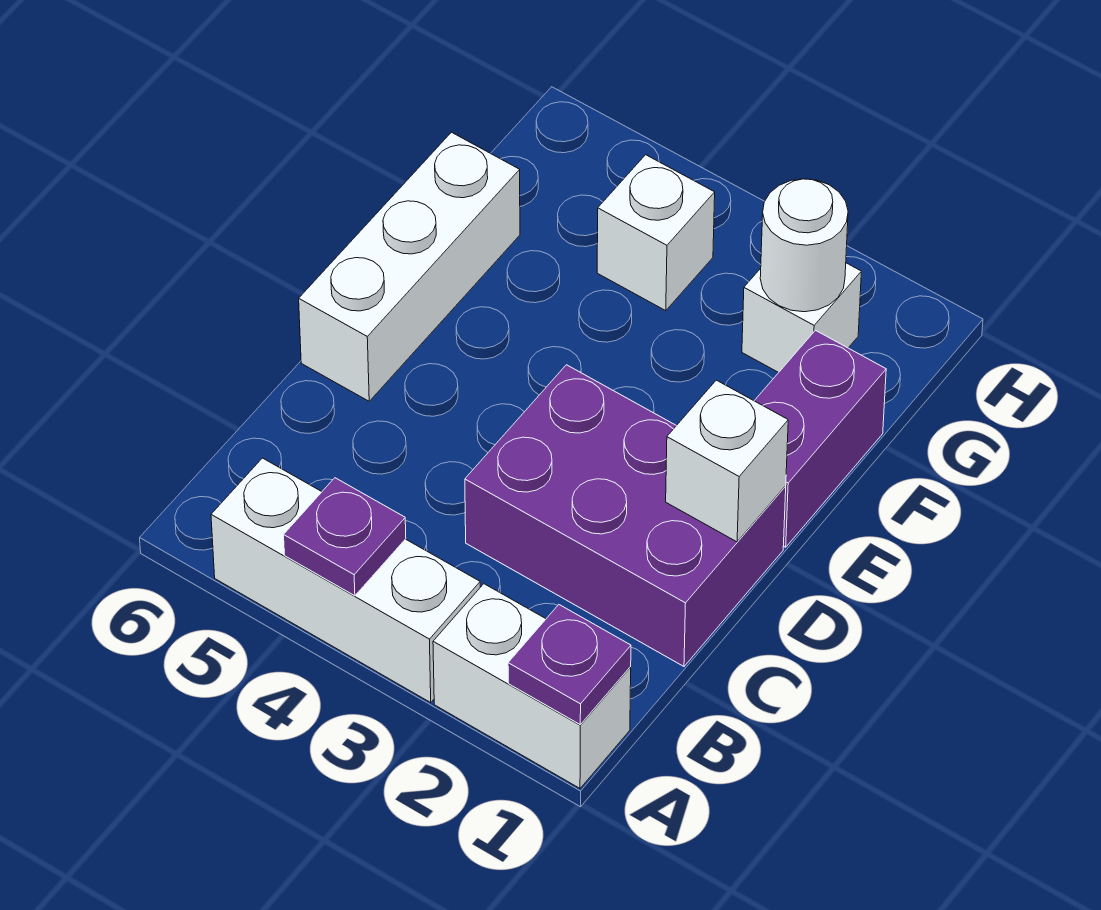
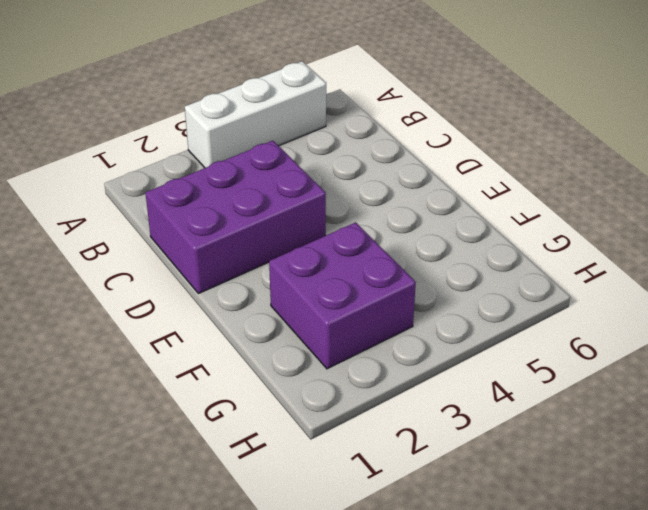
purple brick F2:G3 level 1 -> white brick G2 level 1
none -> white brick A1:A2 level 1
none -> white brick D6:F6 level 1

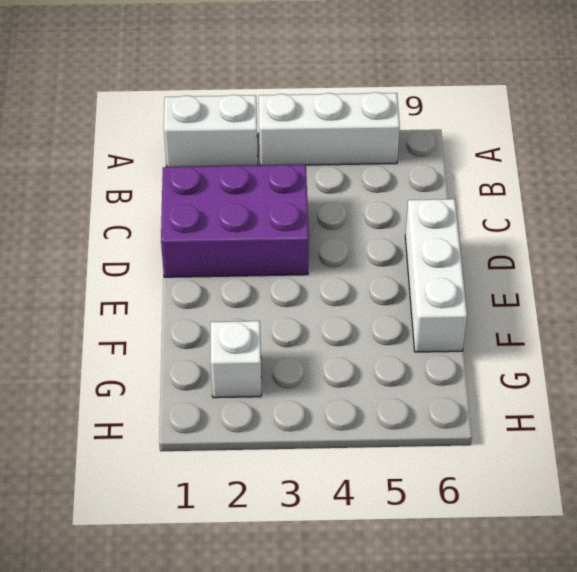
none -> purple brick E1:F1 level 1
none -> white brick G4 level 1

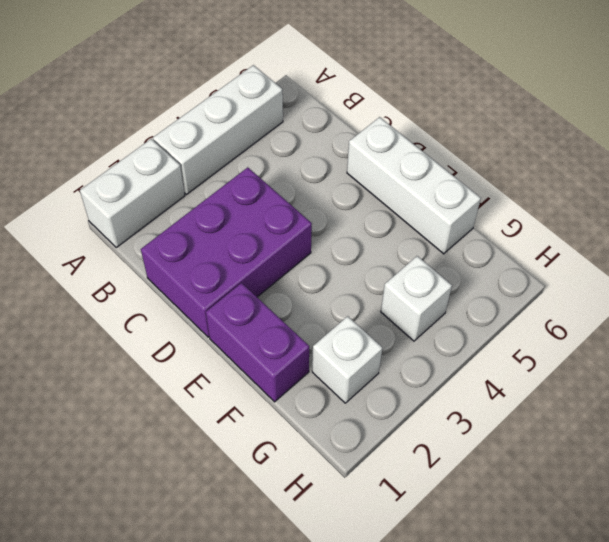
none -> purple plate A1 level 2
none -> purple plate A4 level 2

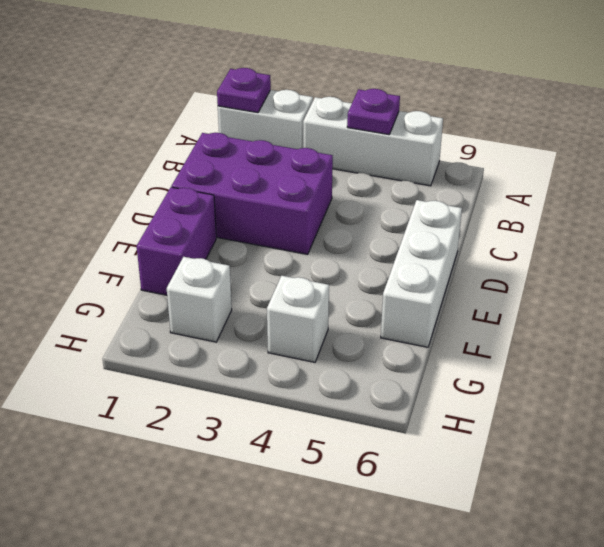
none -> white brick D1 level 2
none -> white round brick G2 level 2

